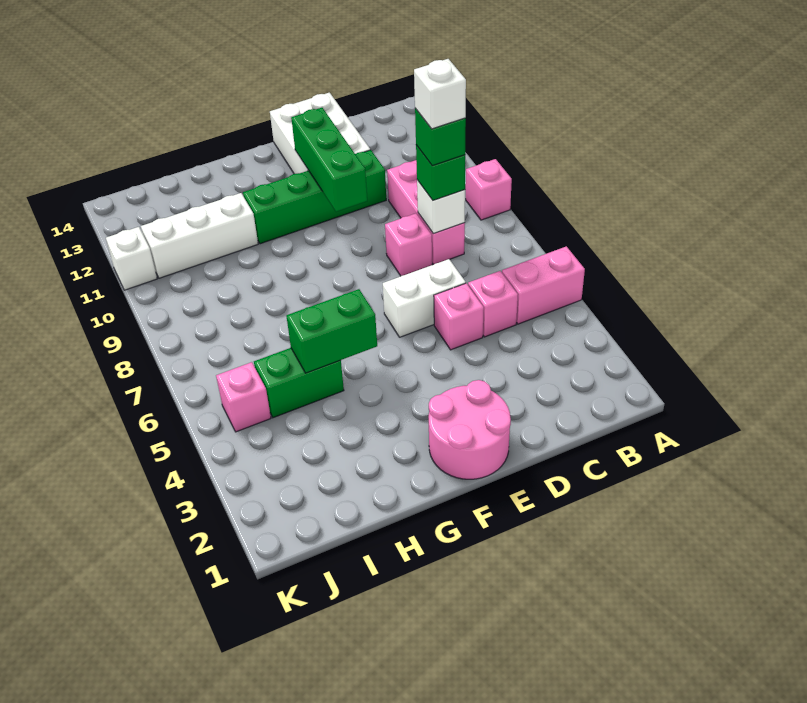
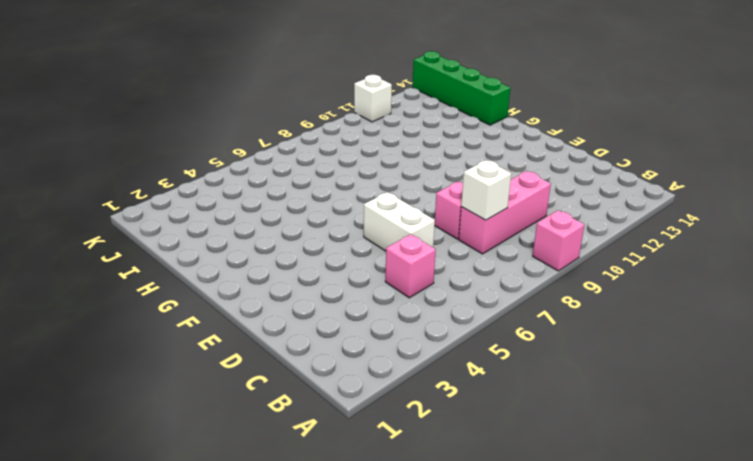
green brick H14:K14 level 1 -> green brick D11:G11 level 1
none -> pink brick A5:B5 level 1
none -> pink brick D5 level 1
none -> white brick D12:E14 level 1

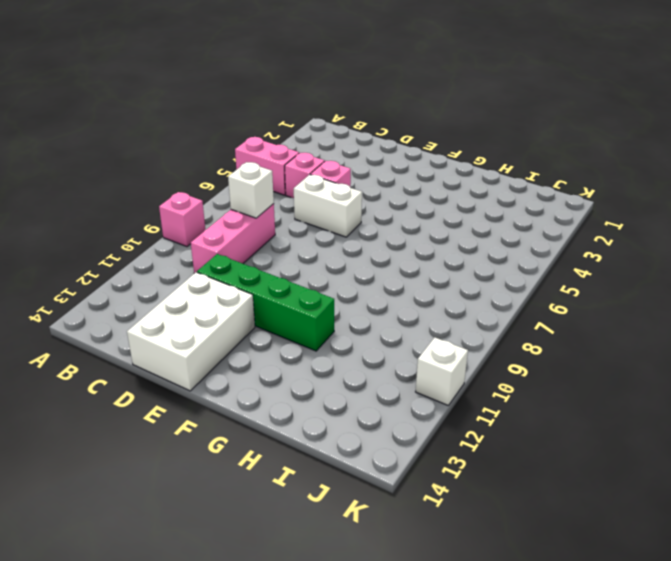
none -> pink brick D8 level 1
none -> pink round brick E1:F2 level 1
none -> green brick H5:I5 level 1

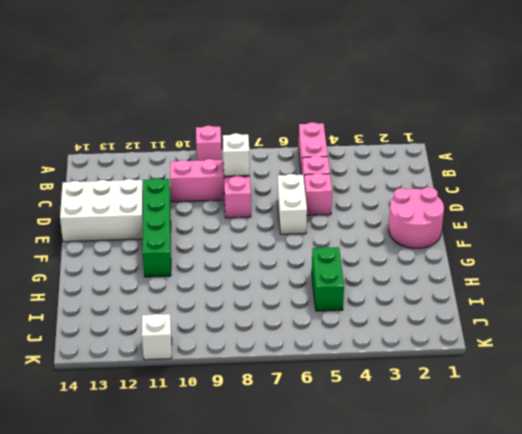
none -> white brick H11:J11 level 1
none -> pink brick J5 level 1
none -> green brick E10:E12 level 2

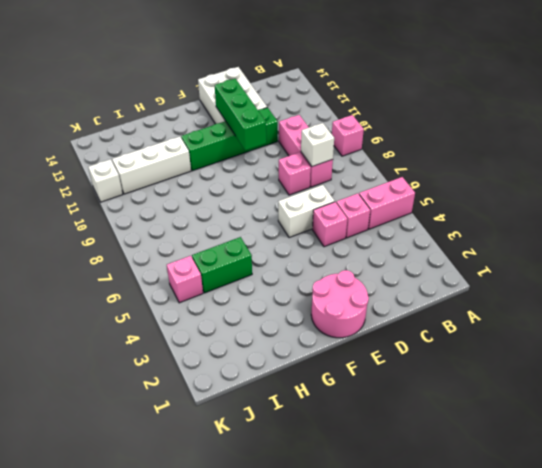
none -> green brick G5:H5 level 2
none -> green brick C8 level 3
none -> green brick C8 level 4

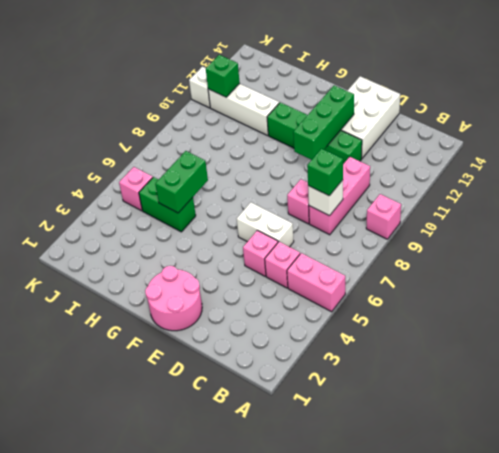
green brick H5:H6 level 2 -> green brick G5:H5 level 2
green brick J11 level 2 -> green brick C8 level 4
none -> white brick C8 level 5

